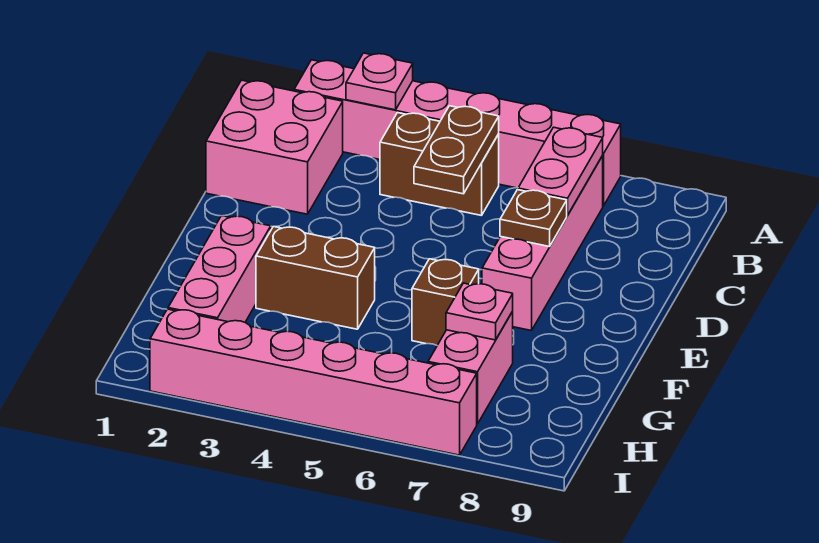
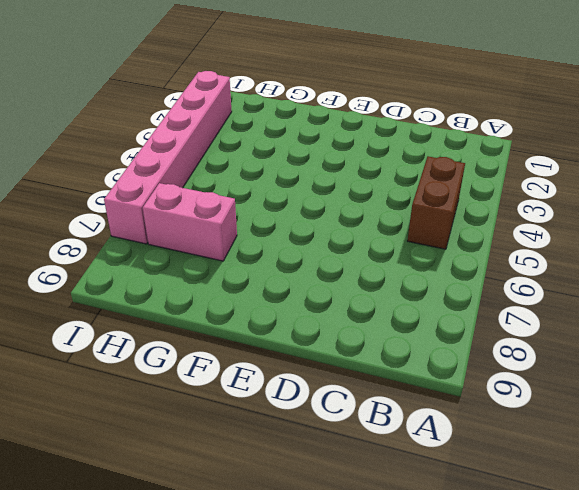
none -> pink brick A2:A7 level 1
none -> pink brick B1:C2 level 1
none -> pink brick B7:E7 level 1

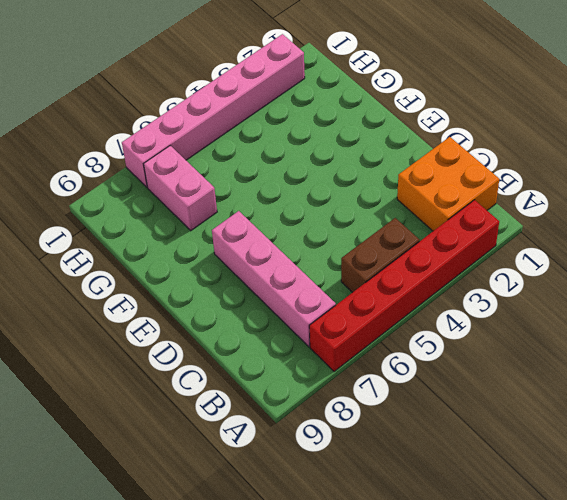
red brick A2:A7 level 1 -> pink brick A2:A7 level 1
orange brick B1:C2 level 1 -> pink brick B1:C2 level 1
none -> pink brick F2:H2 level 1
none -> brown brick F3:F4 level 1
none -> brown brick F6 level 1

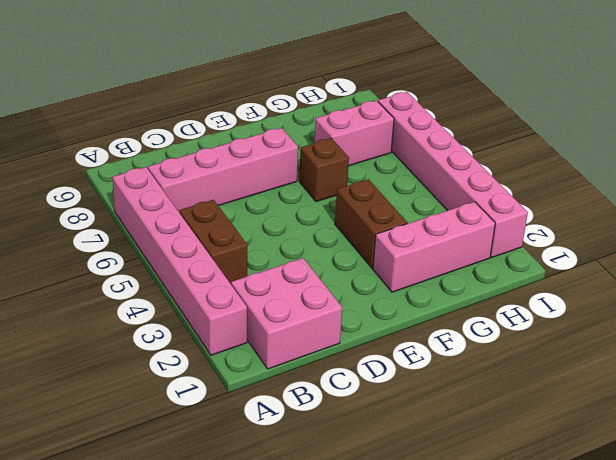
none -> pink plate A3 level 2
none -> brown plate B5:C5 level 2
none -> pink plate B7:C7 level 2

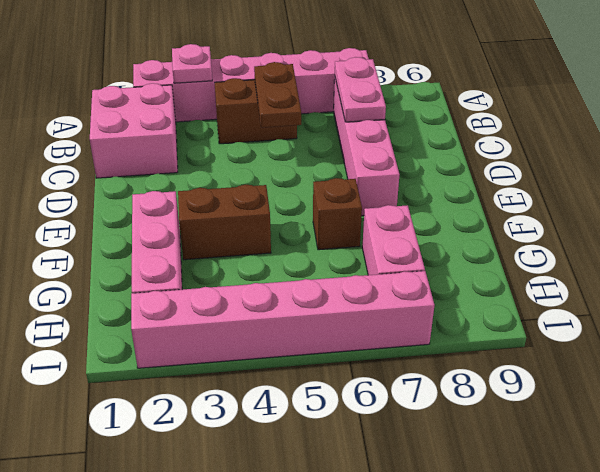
none -> brown plate D7 level 2
none -> pink plate G7 level 2

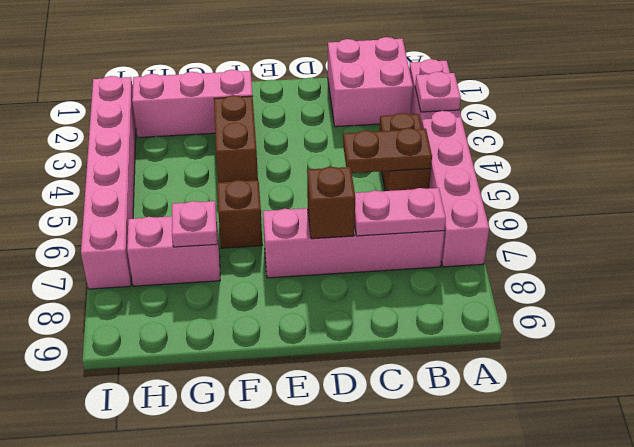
brown brick D7 level 2 -> brown plate D7 level 2

